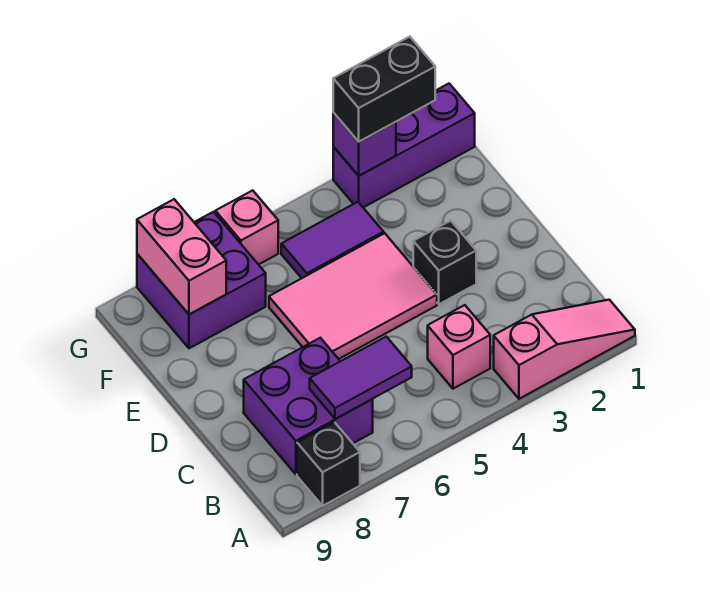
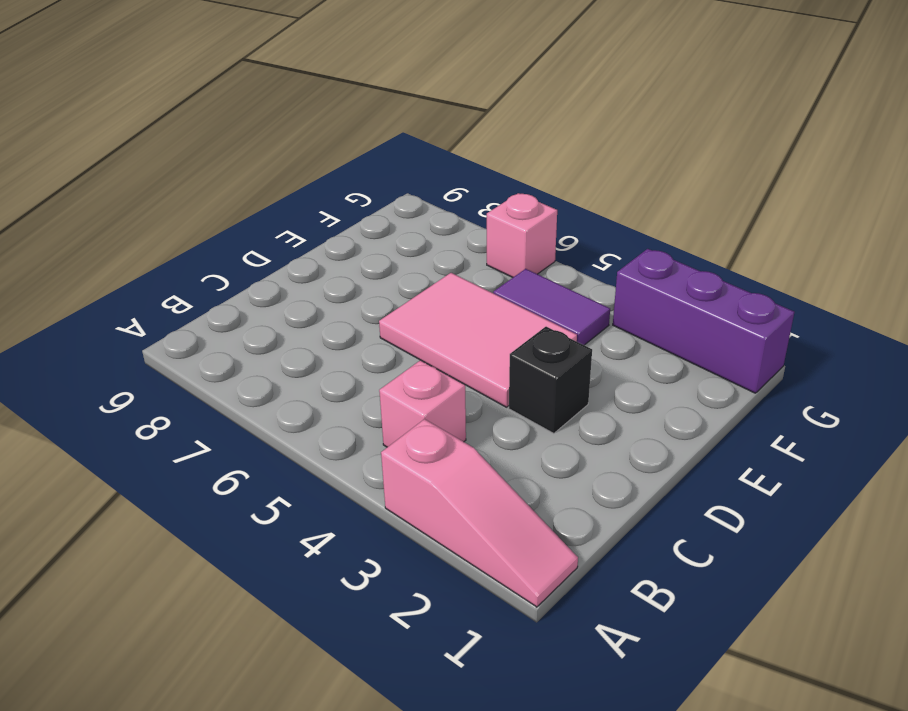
none -> black brick A8 level 1
none -> purple brick B7:C8 level 1
none -> purple brick F7:G8 level 1

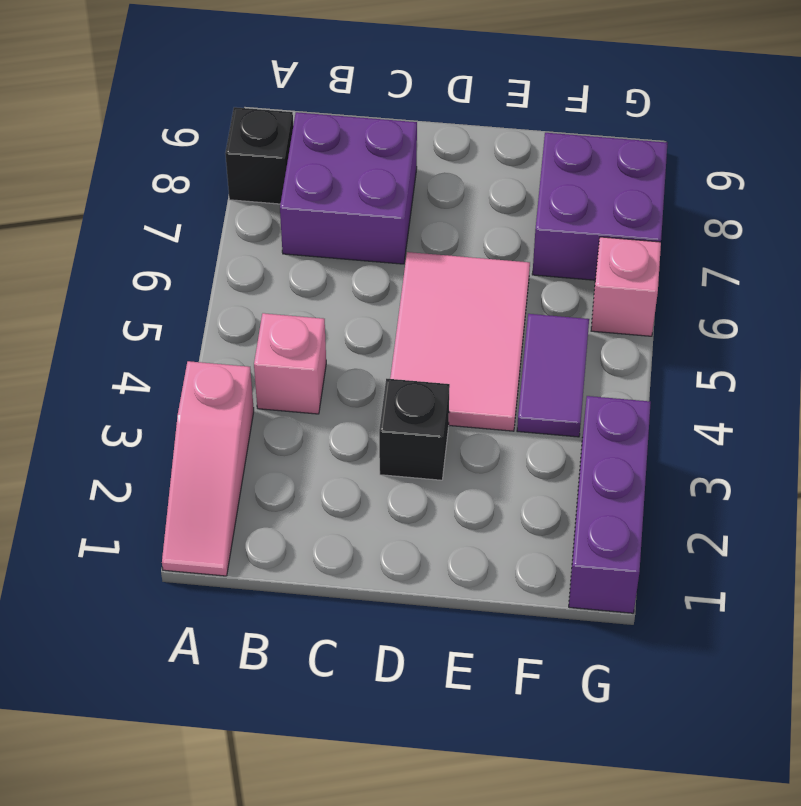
none -> purple tile B6:B7 level 2
none -> pink brick F8:G8 level 2
none -> purple brick G3 level 2

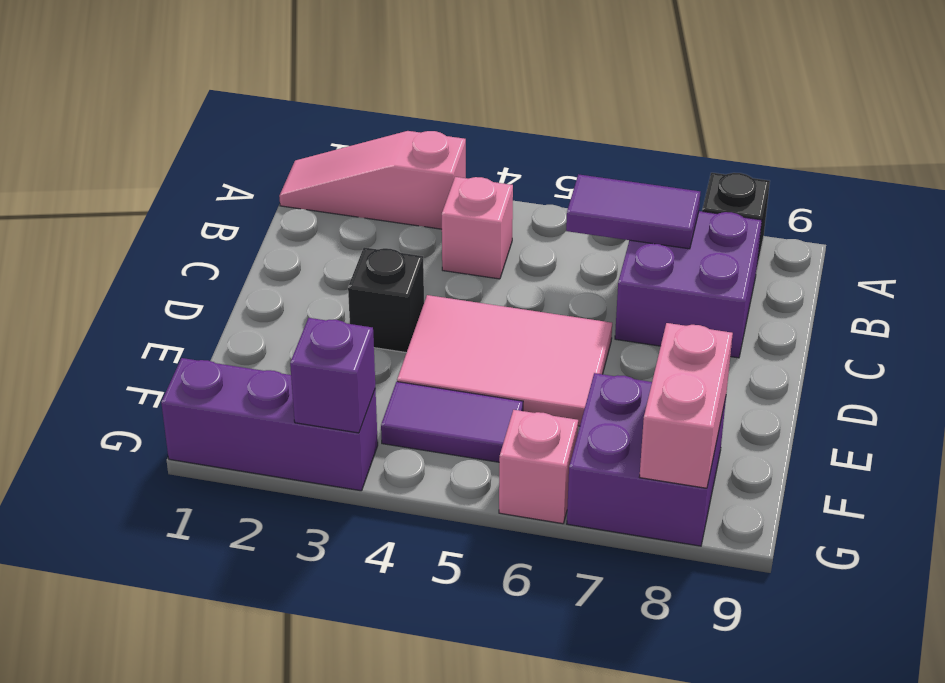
none -> black brick G2:G3 level 3

